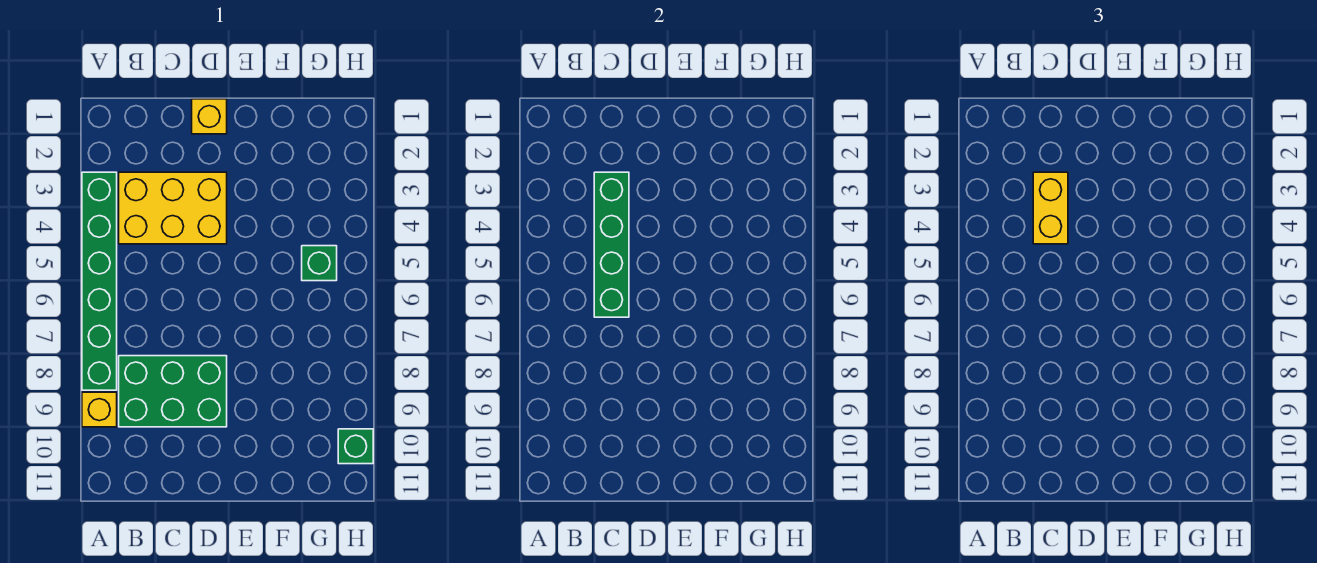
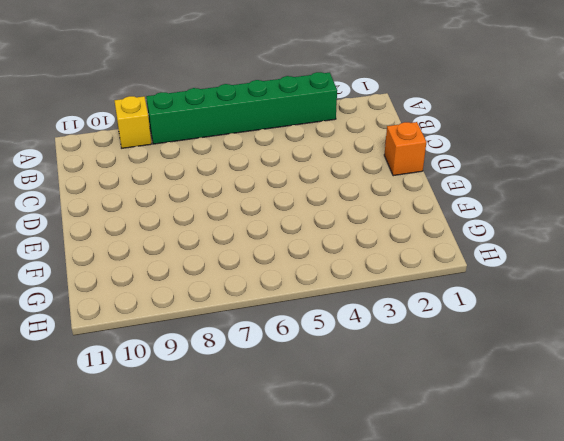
orange brick D1 level 1 -> yellow brick D1 level 1
none -> yellow brick B3:D4 level 1
none -> green brick B8:D9 level 1

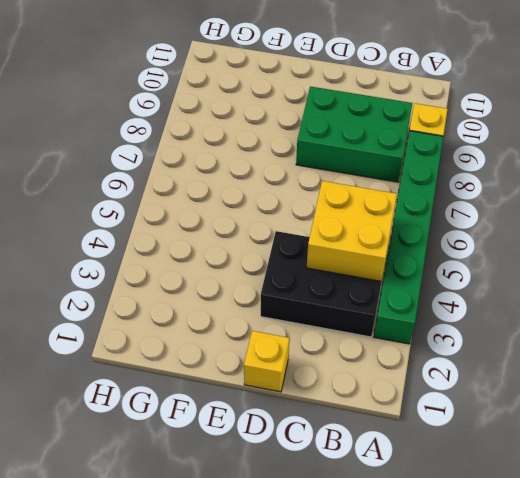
black brick B3:D4 level 1 -> yellow brick B3:D4 level 1
yellow brick B4:C5 level 2 -> green brick C3:C6 level 2
none -> green brick G5 level 1
none -> green brick H10 level 1

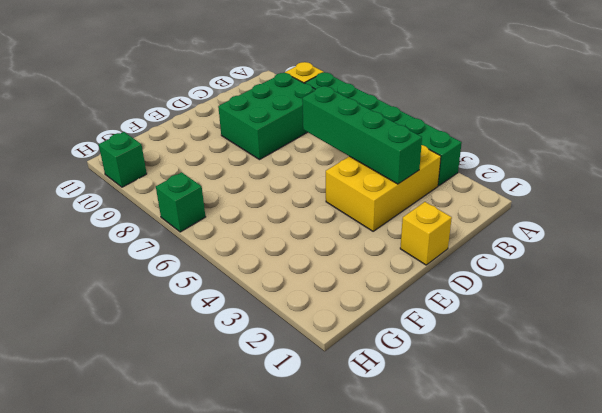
green brick H7 level 1 -> green brick G5 level 1
none -> yellow brick C3:C4 level 3

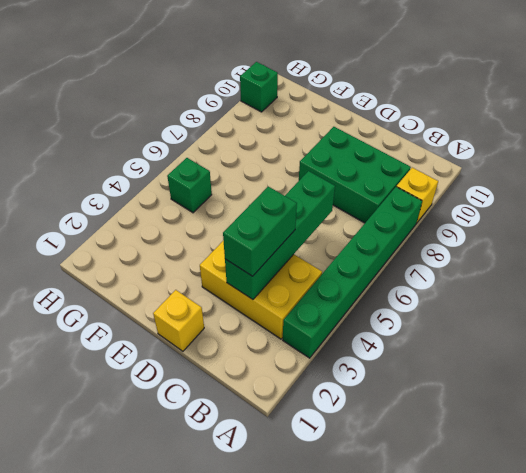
green brick C3:C4 level 3 -> yellow brick C3:C4 level 3

